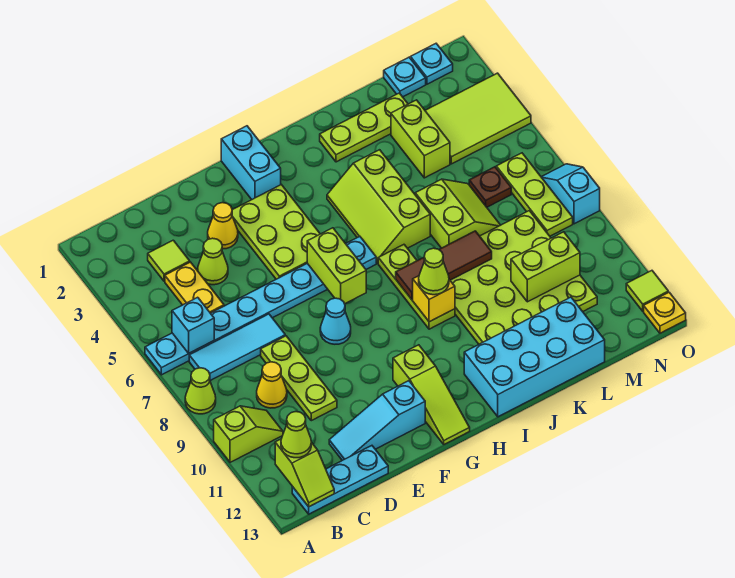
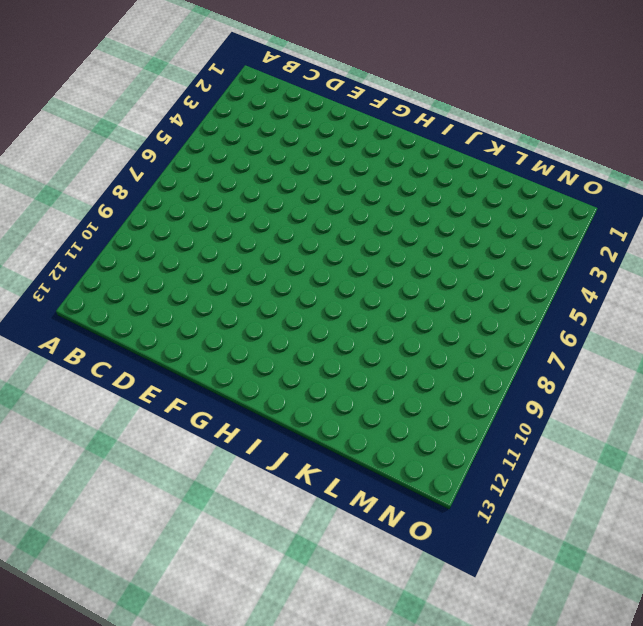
none -> cyan plate A6:H6 level 1
none -> lime cone A8 level 1
none -> lime slope A10:B10 level 1 top A
none -> cyan tile B7:D7 level 1

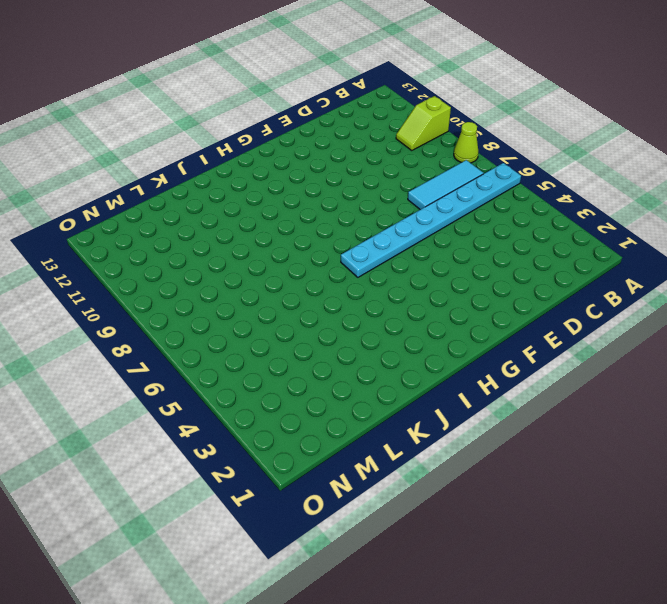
none -> cyan plate B13:D13 level 1
none -> lime tile C3 level 1
none -> yellow plate C4:C5 level 1
none -> yellow cone C9 level 1

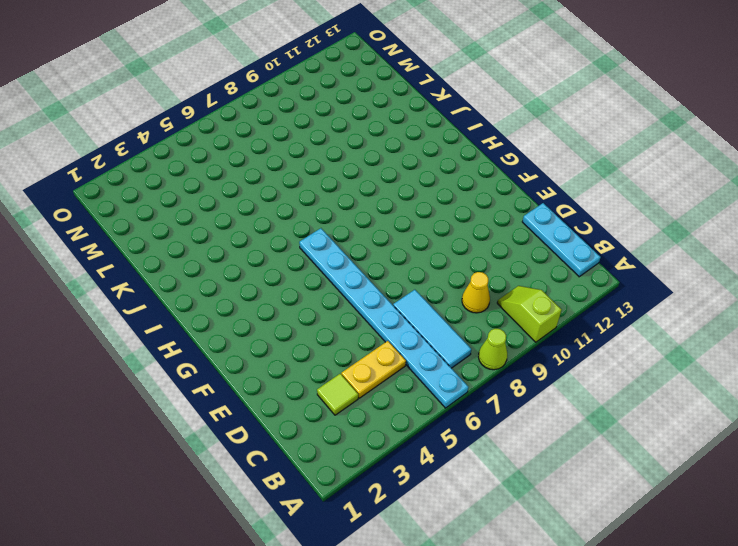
none -> lime cone D4 level 1
none -> lime plate D8:D10 level 1
none -> cyan slope D12:F12 level 1 top F
none -> yellow cone E3 level 1

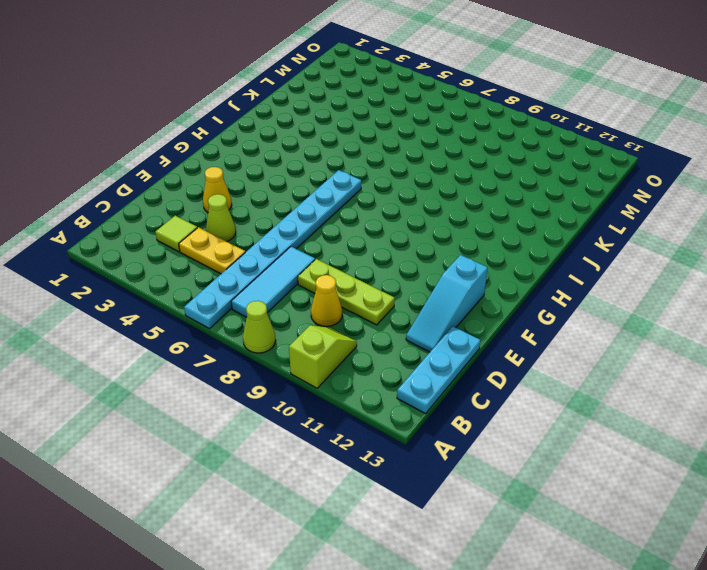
none -> lime plate F3:G5 level 1
none -> cyan cone F8 level 1
none -> cyan brick G1:G2 level 1
none -> lime slope G11:G13 level 1 top 11

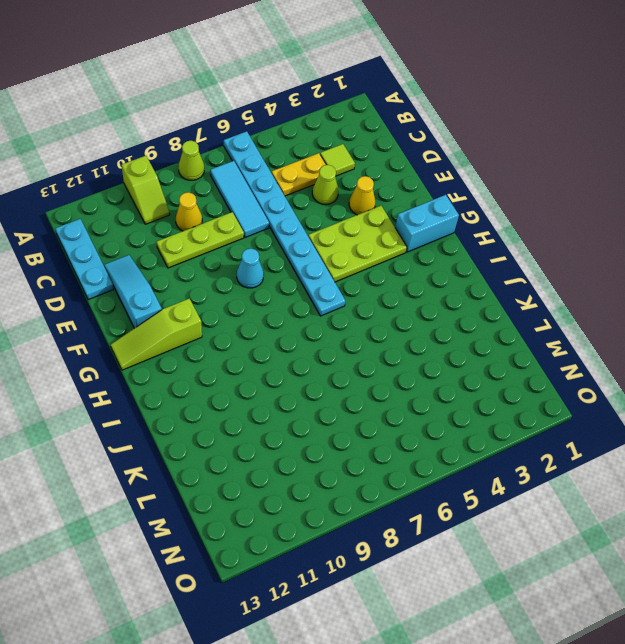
none -> lime slope I4:J6 level 1 top J
none -> lime plate I7:I9 level 1
none -> cyan brick I12:L13 level 1
none -> lime plate J2:L2 level 1

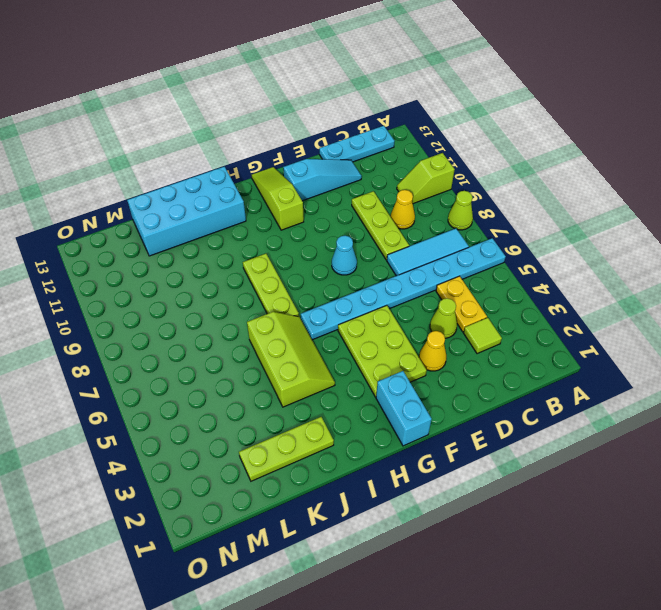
none -> lime plate J8:M11 level 1
none -> lime slope K6:L7 level 1 top K
none -> lime brick L3:L4 level 1
none -> cyan plate M1 level 1

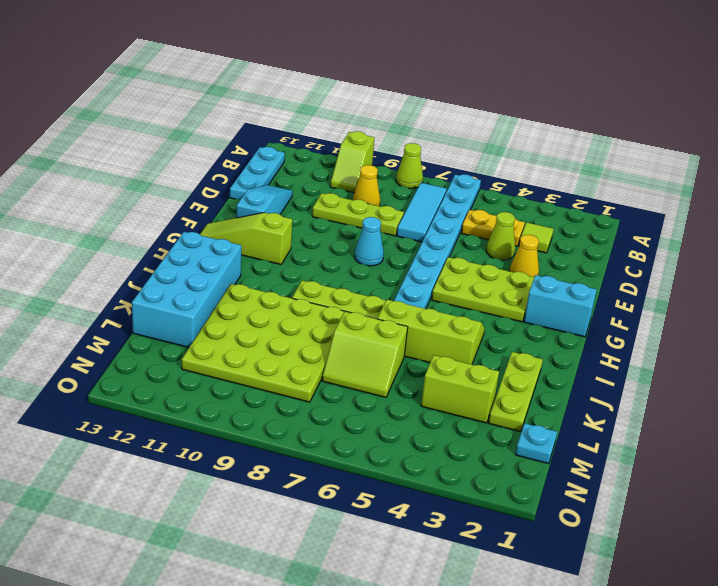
none -> lime tile M3:O4 level 1
none -> brown plate M6 level 1
none -> cyan plate N1 level 1
none -> lime plate N6:N8 level 1

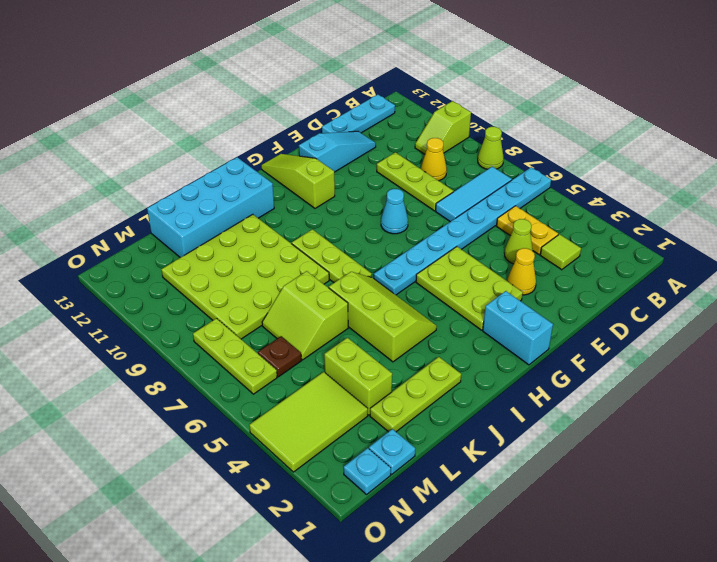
none -> cyan slope O7:O8 level 1 top 8
none -> lime tile O12 level 1
none -> yellow plate O13 level 1
none -> cyan brick B6 level 2

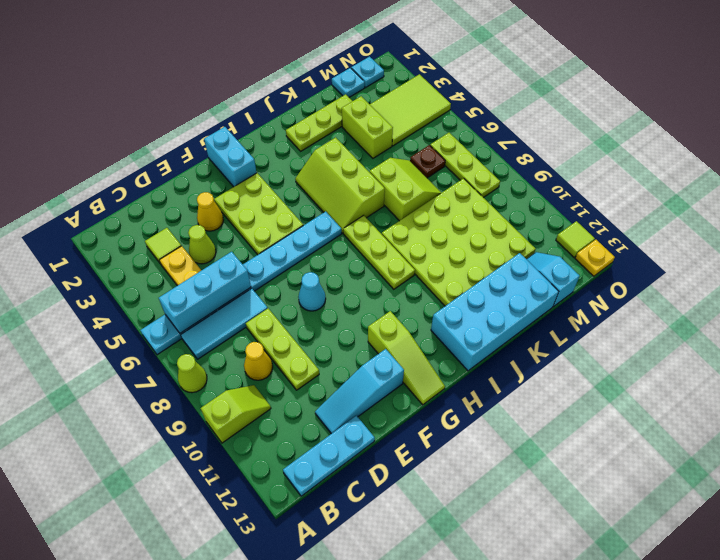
cyan brick B6:D6 level 2 -> cyan brick B6 level 2
cyan slope M12:M13 level 1 top 13 -> cyan slope O7:O8 level 1 top 8
none -> lime slope B12:B13 level 2 top 12
none -> lime brick G6:G7 level 2
none -> brown tile I8:K8 level 2
none -> yellow brick I9 level 2

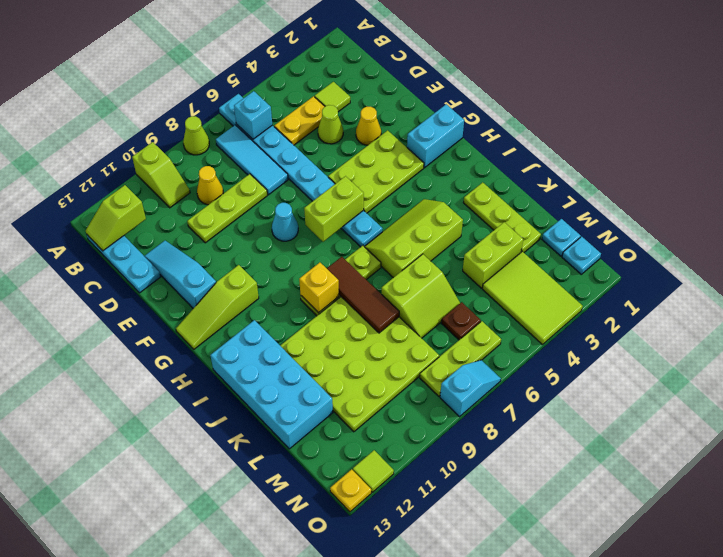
none -> lime brick L10:M10 level 2
none -> lime cone B12 level 3
none -> lime cone I9 level 3

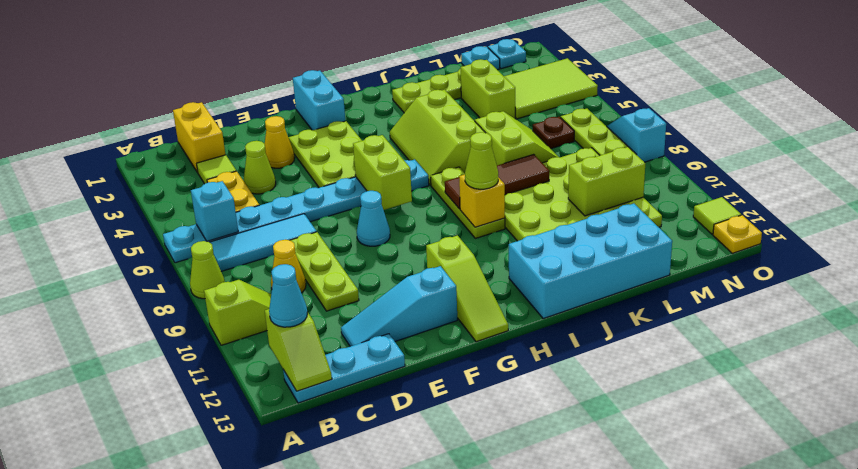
cyan cone B12 level 3 -> lime cone B12 level 3
yellow brick C1:C2 level 1 -> none

